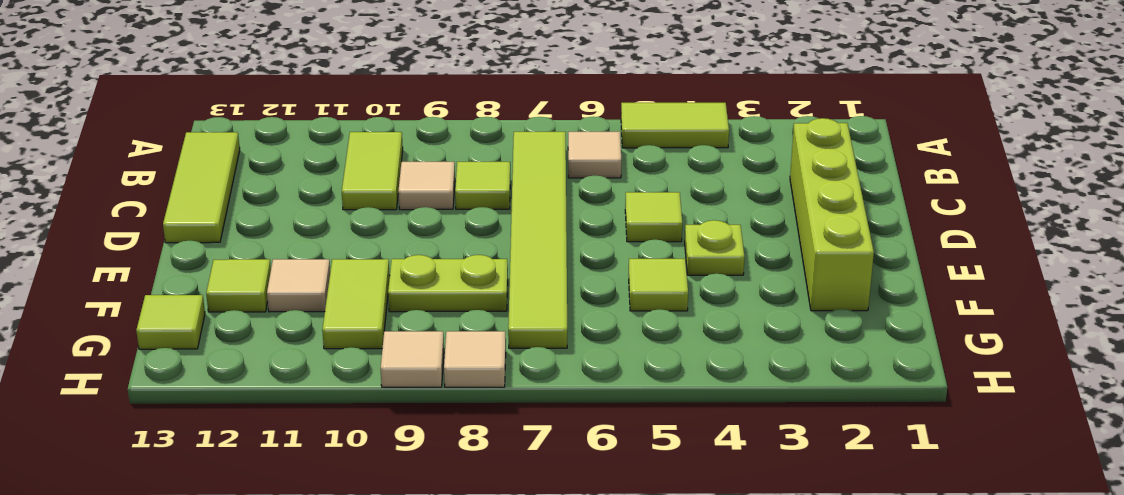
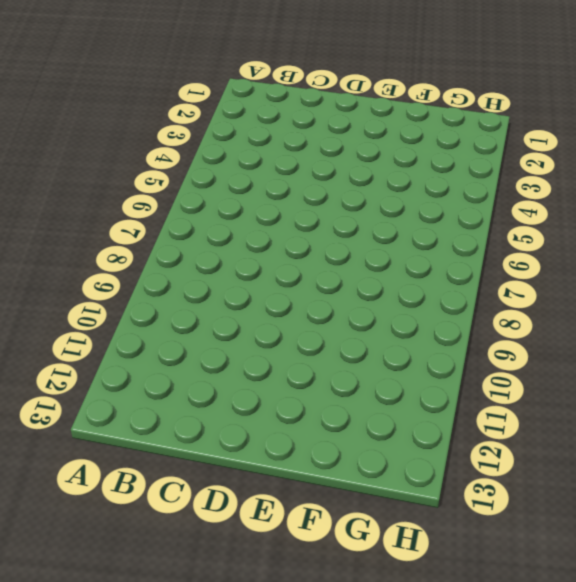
none -> lime tile A4:A5 level 1
none -> tan tile B6 level 1
none -> lime tile B7:G7 level 1

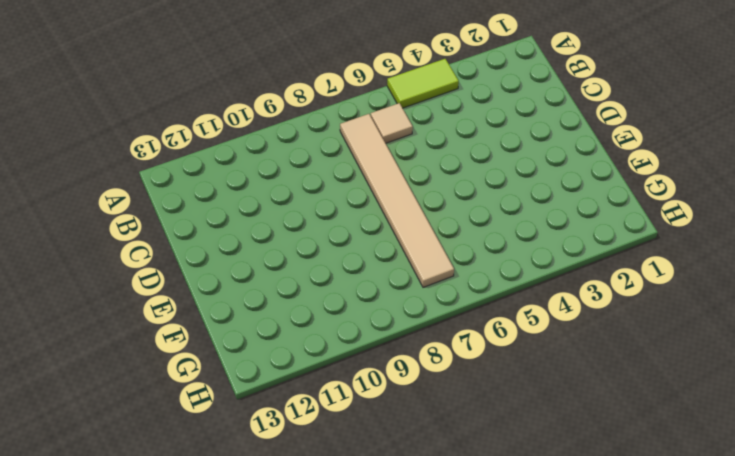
tan tile B7:G7 level 1 -> lime tile B7:G7 level 1
none -> lime tile B10:C10 level 1
none -> lime tile B13:D13 level 1
none -> lime brick C2:F2 level 1

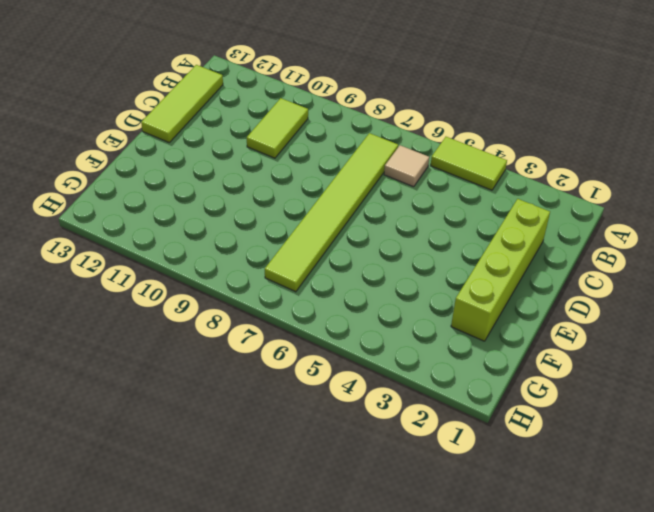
none -> lime tile C8 level 1
none -> tan tile C9 level 1
none -> lime tile D5 level 1

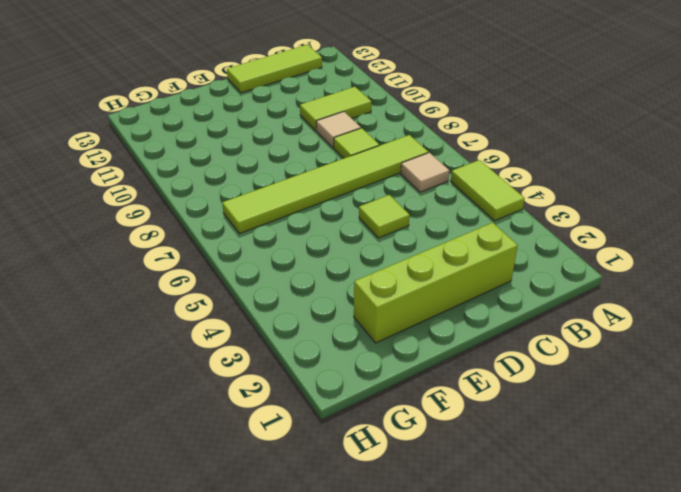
none -> lime plate E4 level 1
none -> lime tile F5 level 1
none -> lime plate F8:F9 level 1

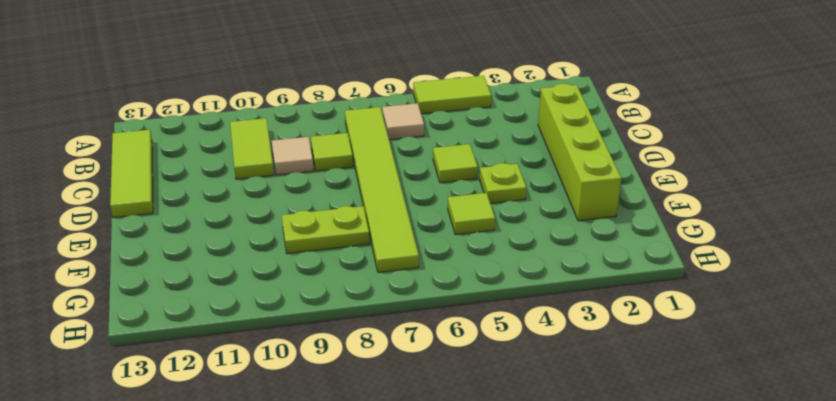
none -> lime tile F10:G10 level 1
none -> tan tile F11 level 1
none -> lime tile F12 level 1

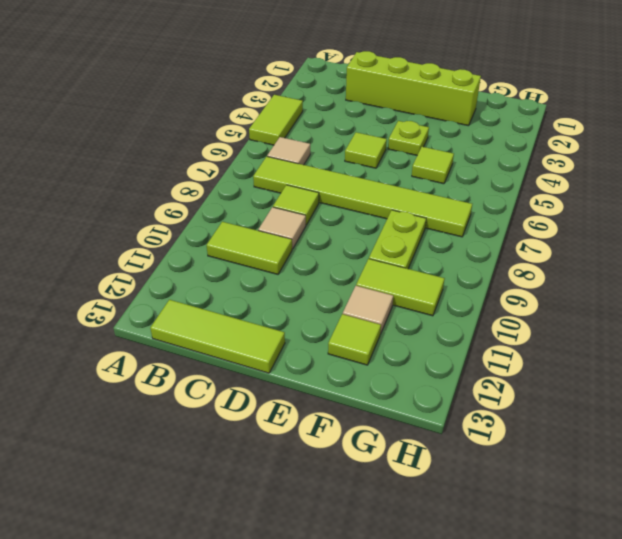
none -> lime tile G13 level 1
none -> tan tile H8 level 1
none -> tan tile H9 level 1

